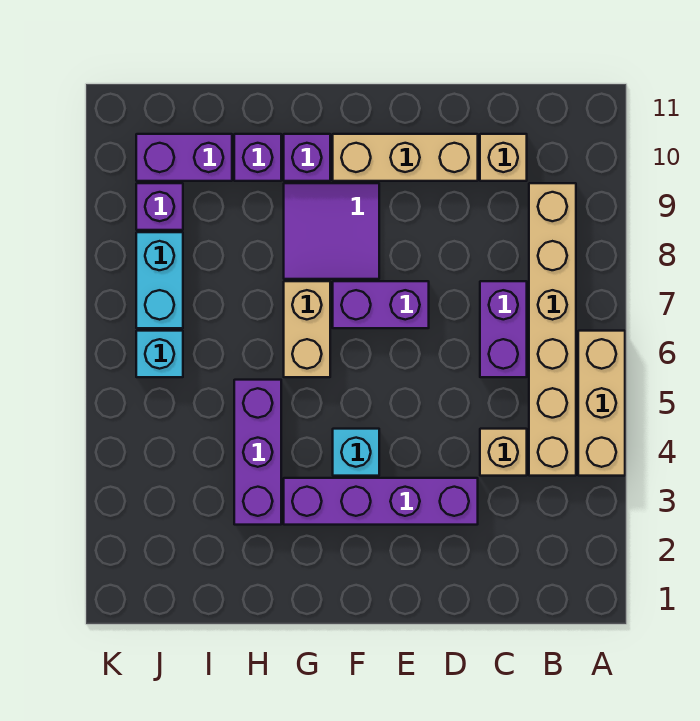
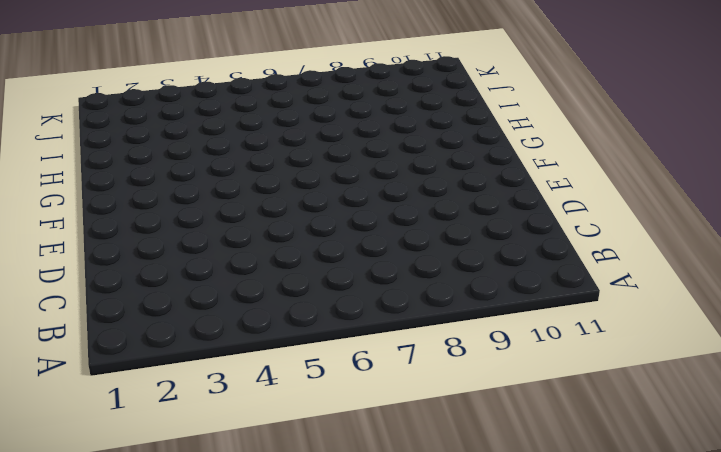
none -> tan brick A4:A6 level 1
none -> tan brick B4:B9 level 1
none -> tan brick C4 level 1

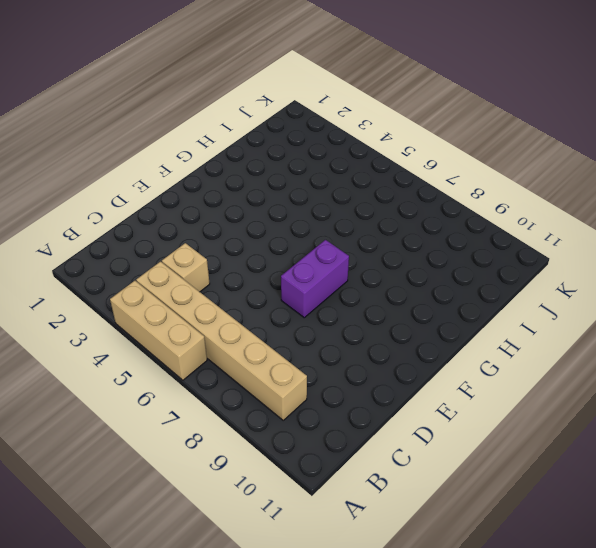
none -> purple brick C6:C7 level 1
none -> tan brick C10 level 1
none -> purple brick D3:G3 level 1

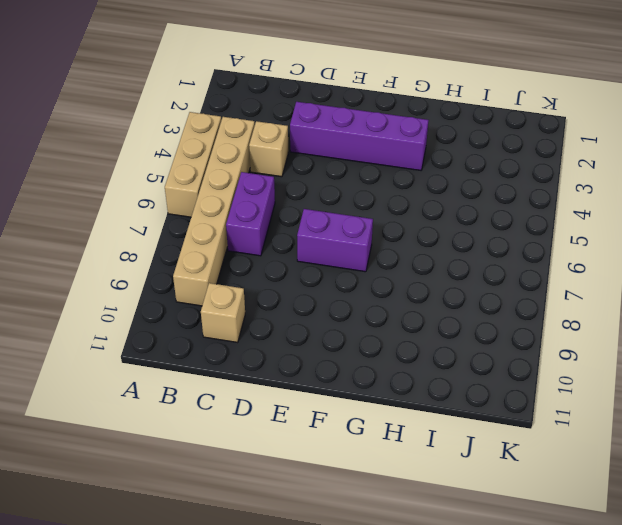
none -> tan brick D10:F10 level 1
none -> cyan brick F4 level 1
none -> purple tile F8:G9 level 1

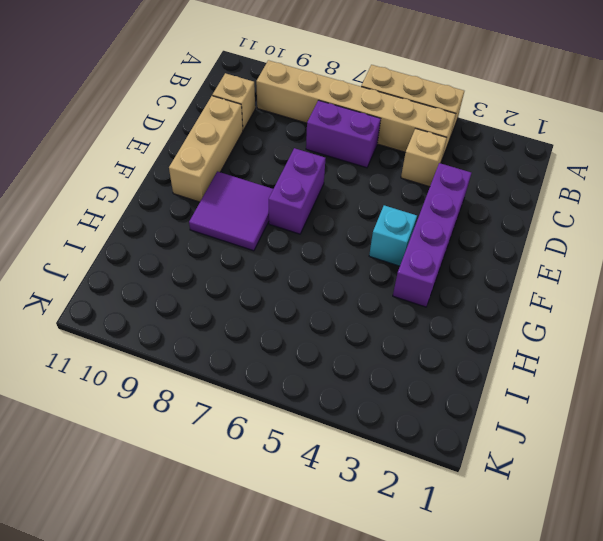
none -> tan brick G6:G7 level 1
none -> purple brick G10 level 1
none -> purple brick H3:H5 level 1

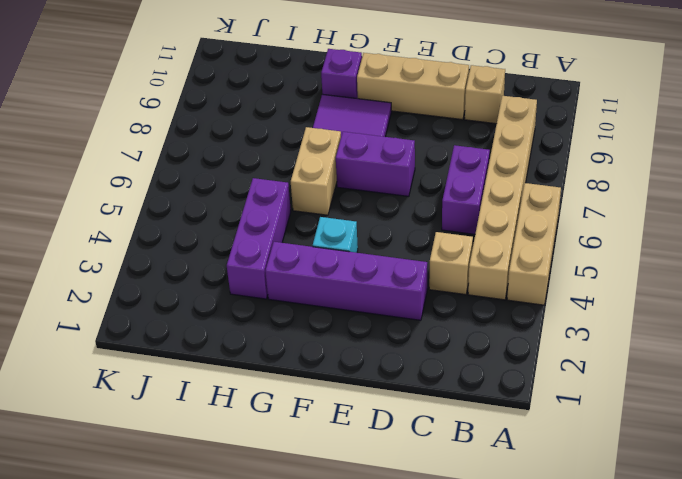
none -> purple brick H10 level 1
none -> purple brick I10:J10 level 1
none -> cyan brick J6 level 1

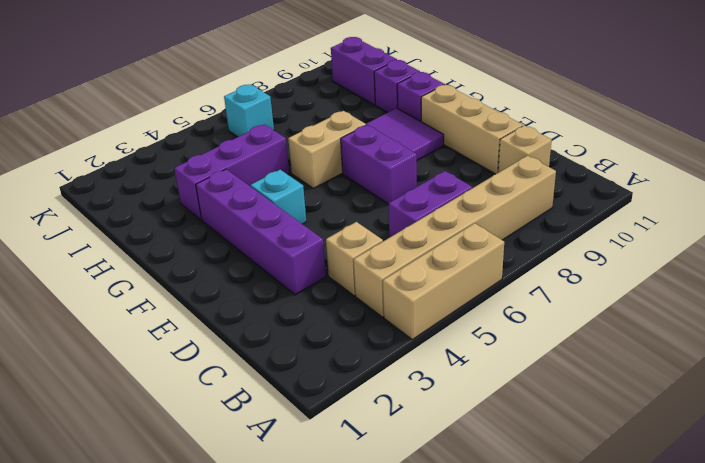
none -> cyan brick J7:J8 level 1
none -> purple brick J9 level 1

